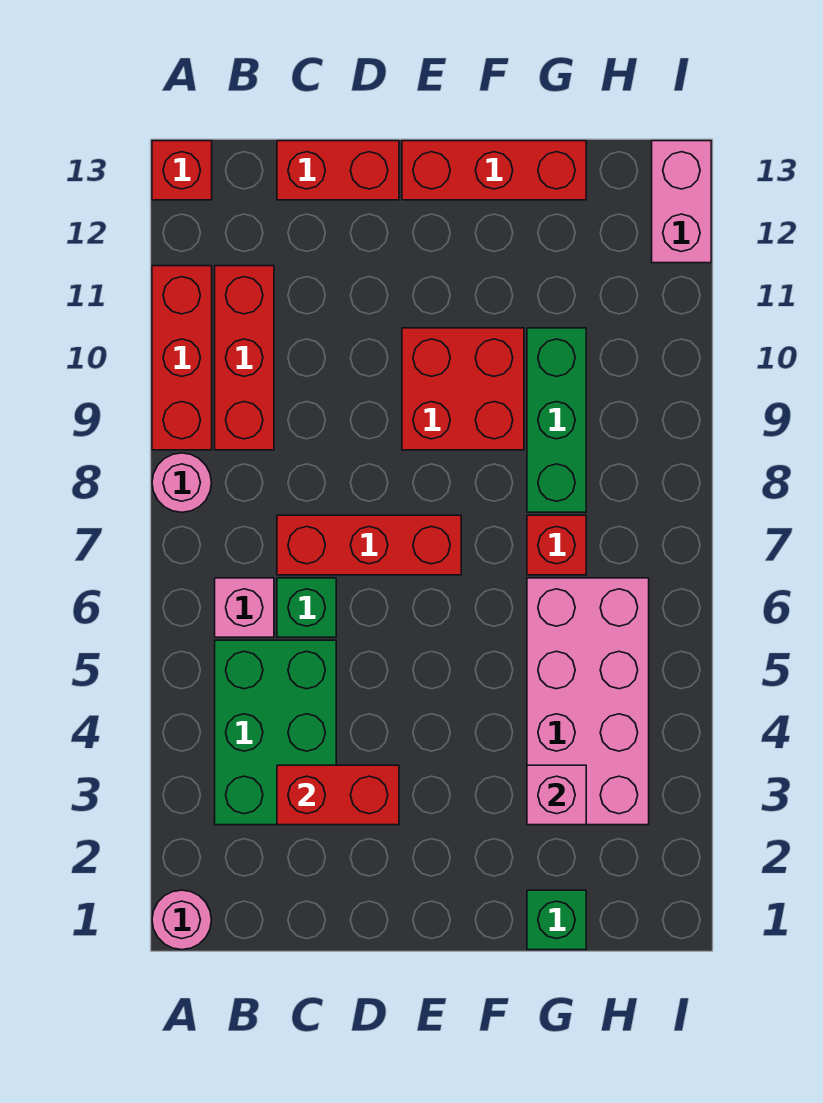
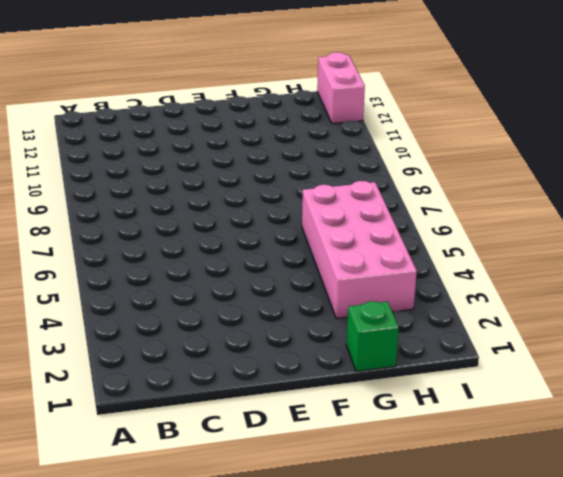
none -> pink round brick A1 level 1
none -> pink round brick A8 level 1
none -> red brick A9:A11 level 1

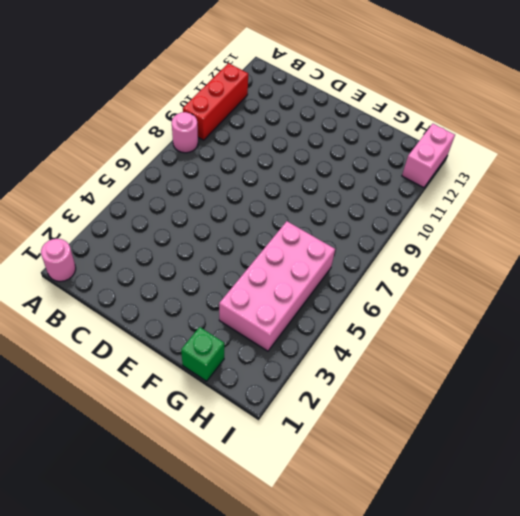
none -> red brick A13 level 1
none -> green brick B3:C5 level 1
none -> pink brick B6 level 1

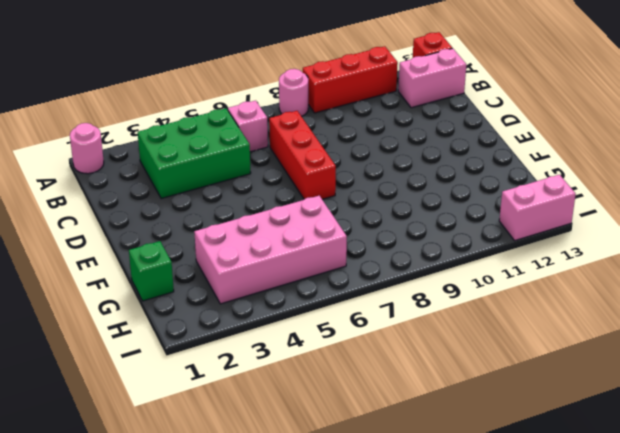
pink brick B12:B13 level 1 -> none
none -> red brick B9:B11 level 1
none -> green brick C6 level 1
none -> red brick C13:D13 level 1

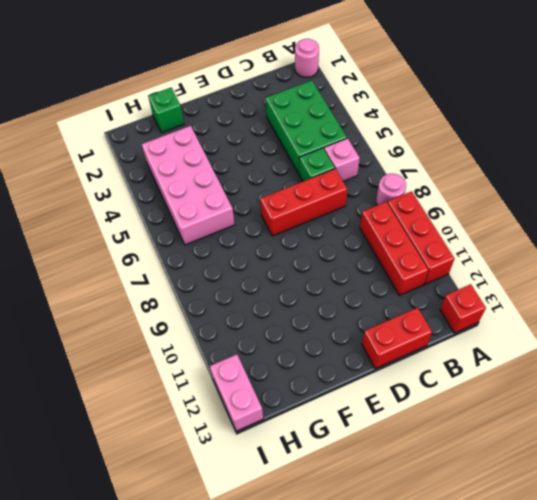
none -> red brick E9:F10 level 1
none -> red brick E13:G13 level 1
none -> red brick G7 level 1

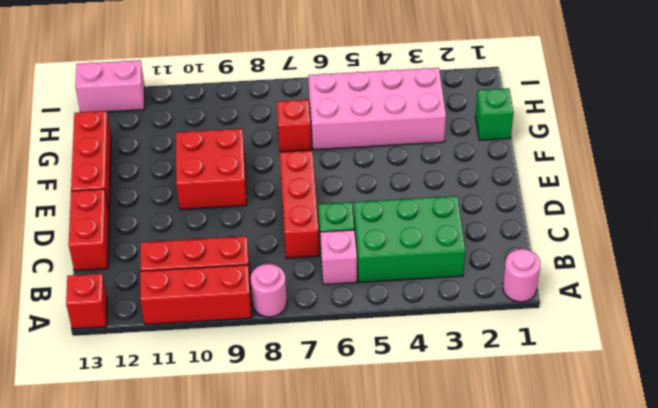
none -> green brick G8:G10 level 1
none -> red brick C3:D3 level 2
none -> pink brick G3 level 2

